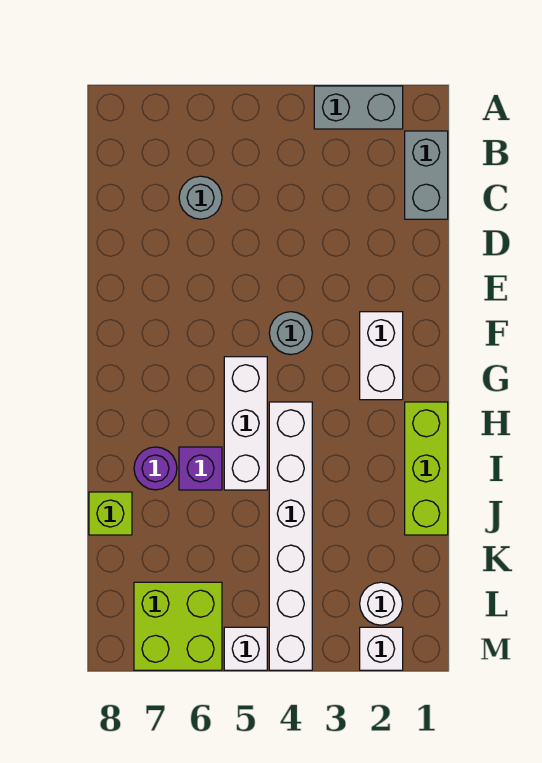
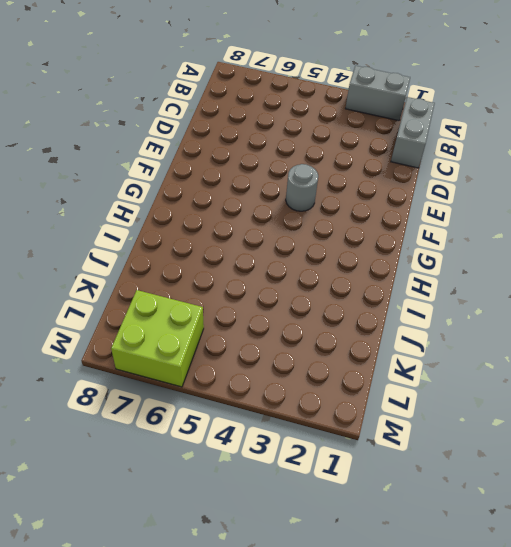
none -> grey round brick C6 level 1
none -> white brick F2:G2 level 1
none -> white brick G5:I5 level 1

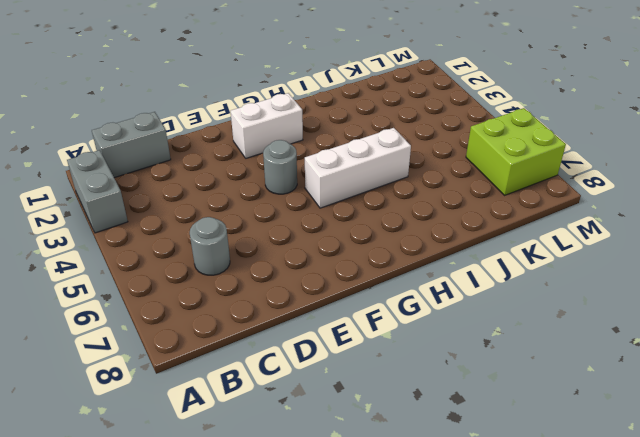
none -> lime brick H1:J1 level 1
none -> white brick H4:M4 level 1
none -> purple brick I6 level 1

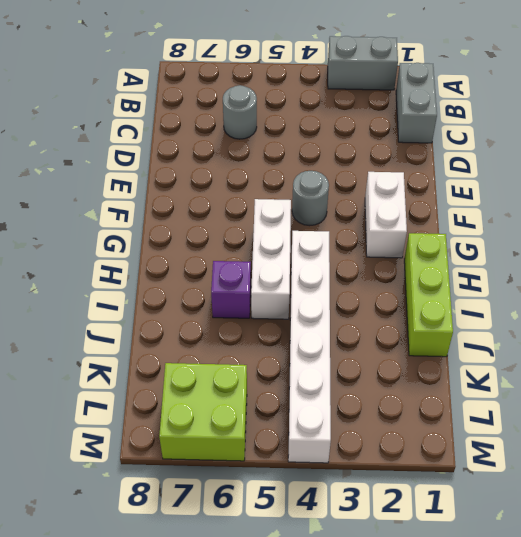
none -> purple round brick I7 level 1
none -> lime brick J8 level 1
none -> white round brick L2 level 1

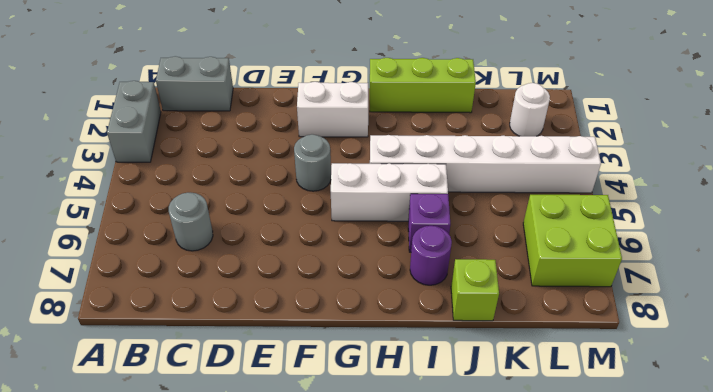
none -> white brick M2 level 1
none -> white brick M5 level 1

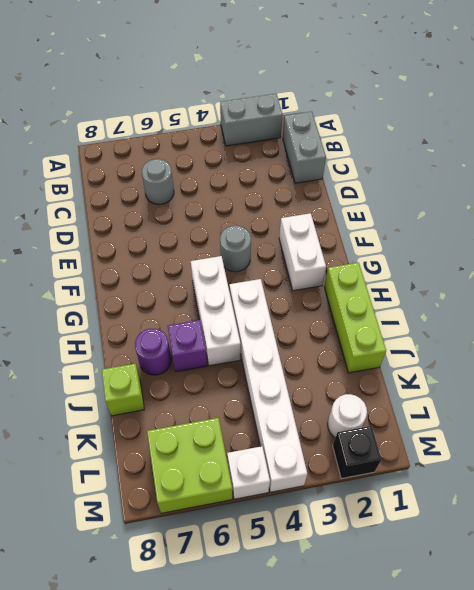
black brick M2 level 1 -> white brick M2 level 1

